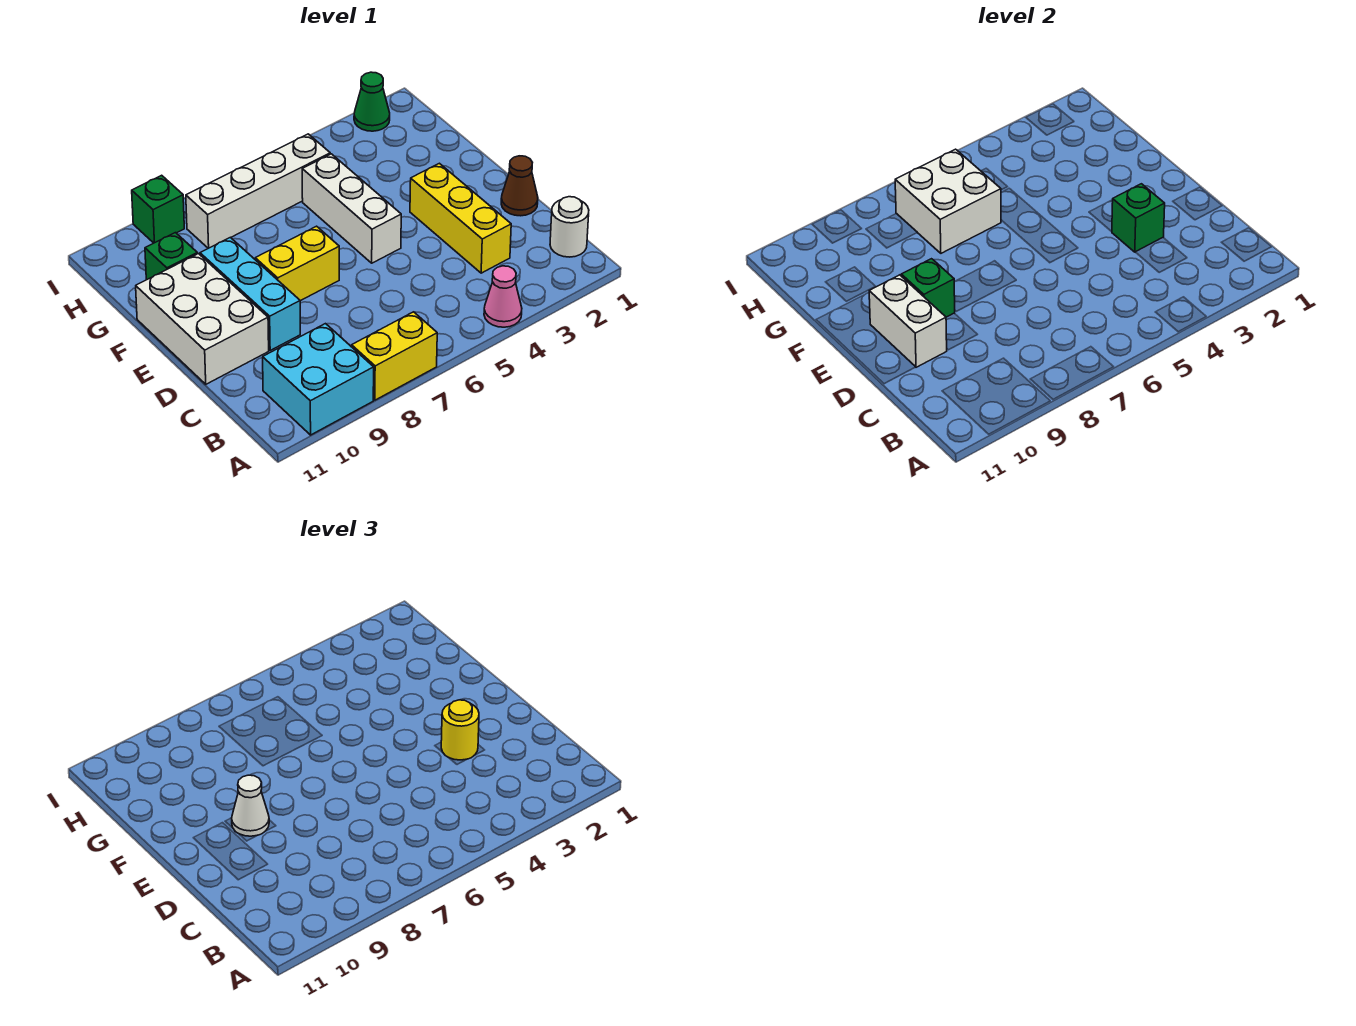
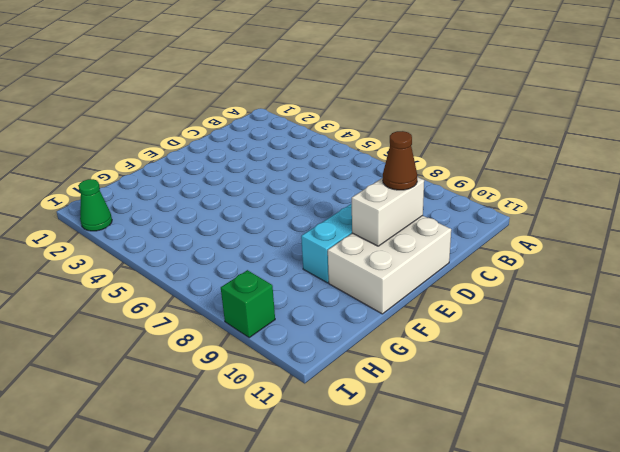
brown cone D10 level 3 -> brown cone D1 level 1
none -> pink cone A4 level 1
none -> yellow brick A7:A8 level 1
none -> cyan brick A9:B10 level 1

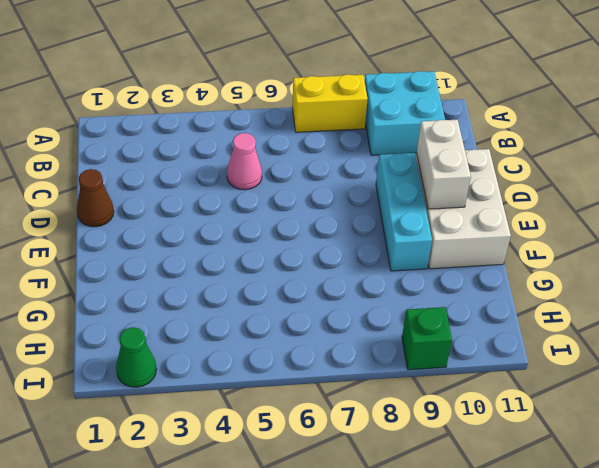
pink cone C5 level 1 -> pink cone A4 level 1
none -> white round brick B1 level 1
none -> yellow brick C3:E3 level 1
none -> white brick E5:G5 level 1

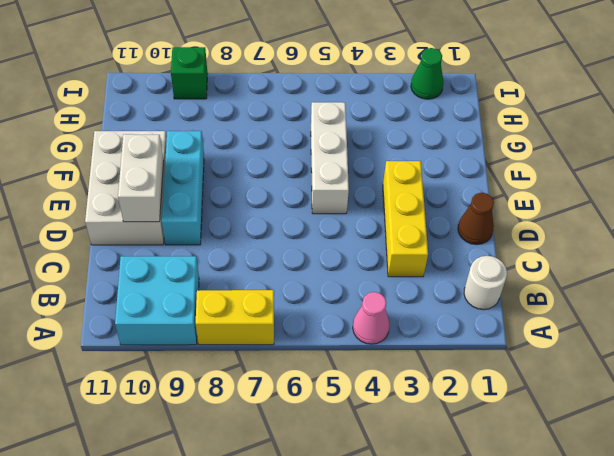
none -> yellow brick E7:E8 level 1
none -> green brick G10 level 1
none -> white brick H5:H8 level 1

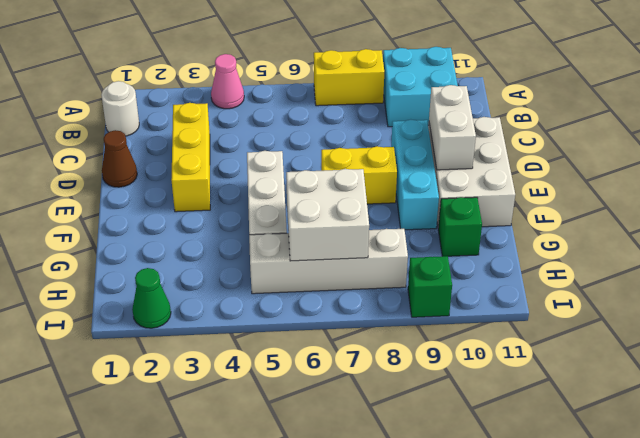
none -> green brick D3 level 2
none -> green brick E9 level 2
none -> yellow round brick D3 level 3

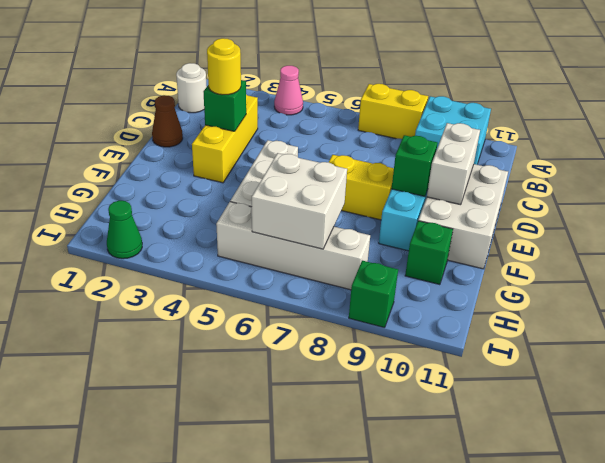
none -> white cone E9 level 3

